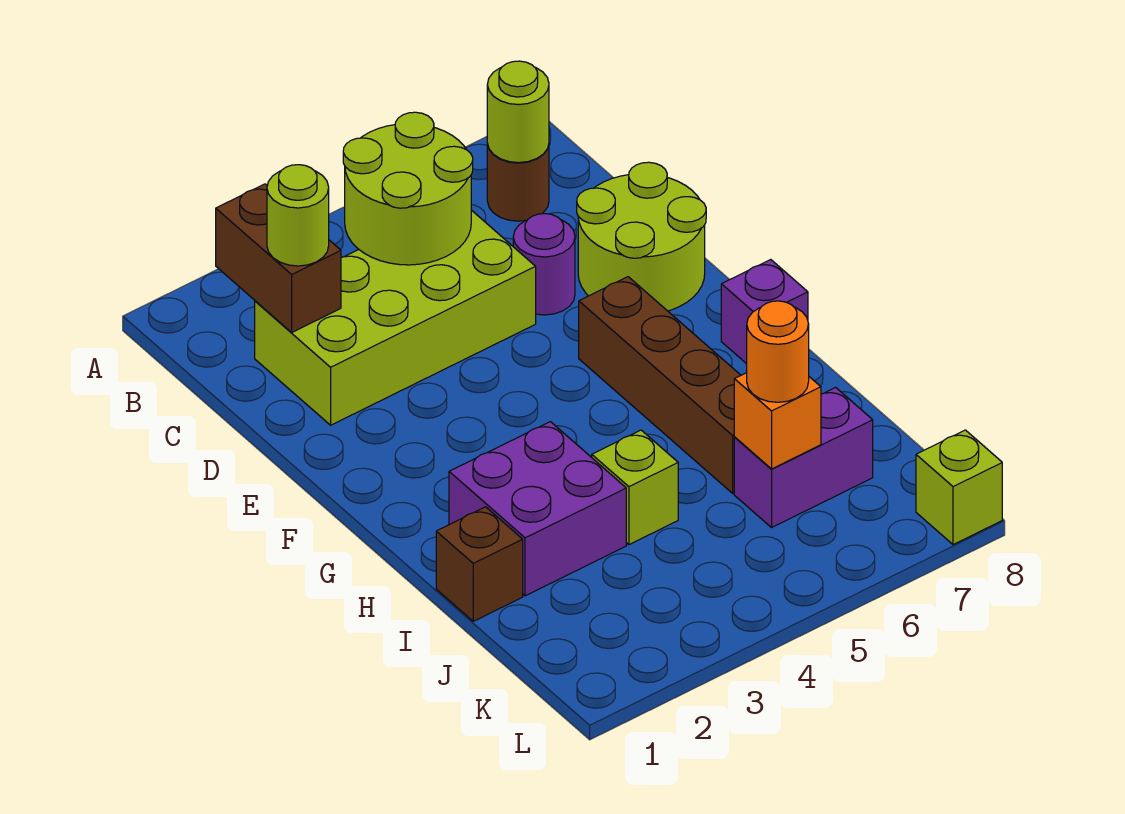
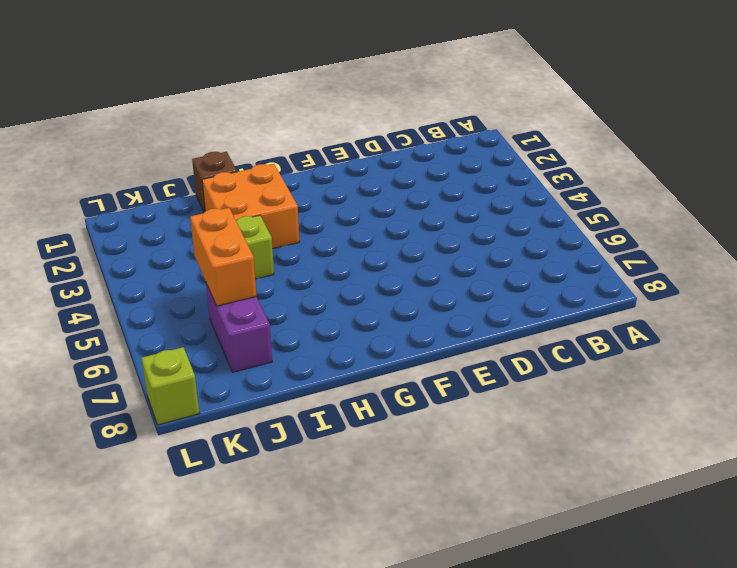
orange brick H2:I3 level 1 -> purple brick H2:I3 level 1
orange brick J5:J6 level 2 -> orange brick J6 level 2
none -> brown round brick B7 level 1
none -> lime brick C2:D5 level 1
none -> purple round brick D6 level 1

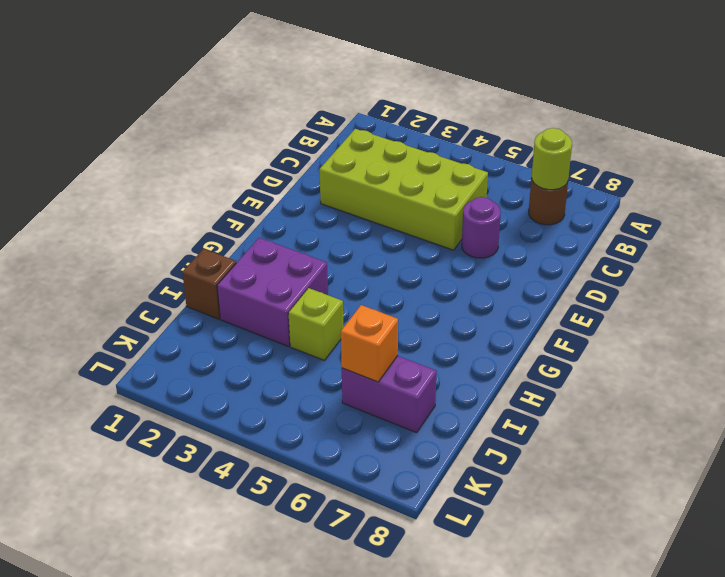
none -> lime round brick D7:E8 level 1
none -> brown brick F6:I6 level 1
none -> purple brick G8 level 1

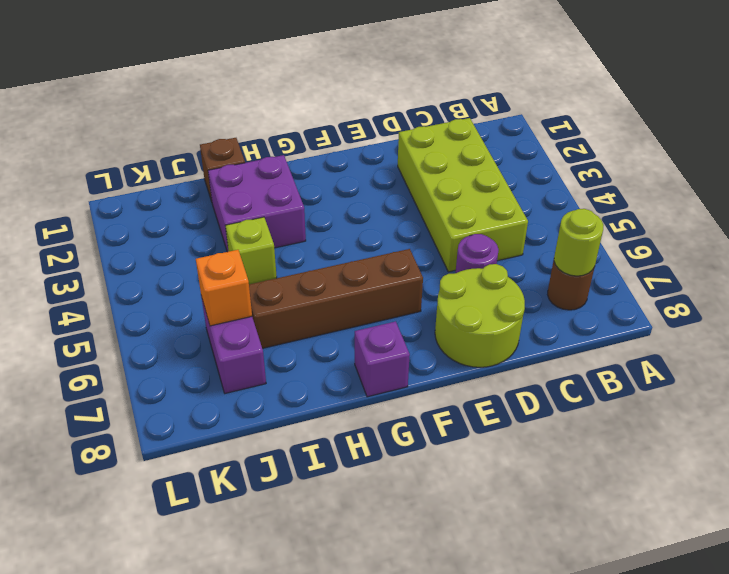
none -> lime brick L8 level 1
none -> brown brick B2:C2 level 2
none -> lime round brick B4:C5 level 2

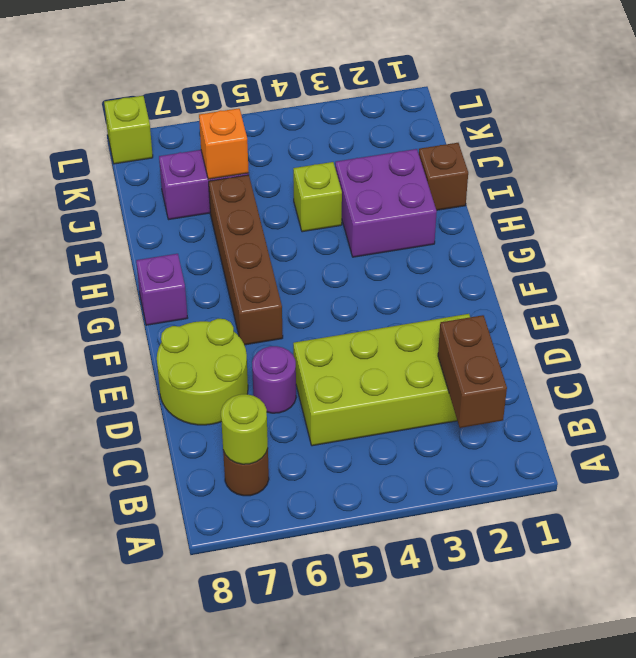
none -> lime round brick B4:C5 level 2
none -> lime round brick C2 level 3
none -> orange round brick J6 level 3

